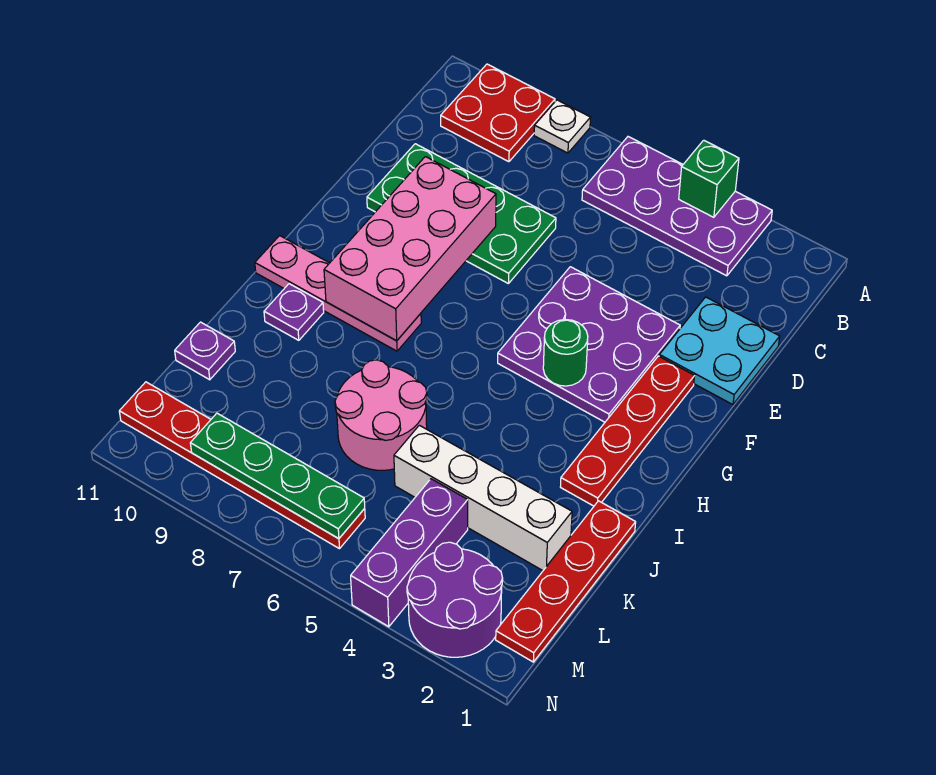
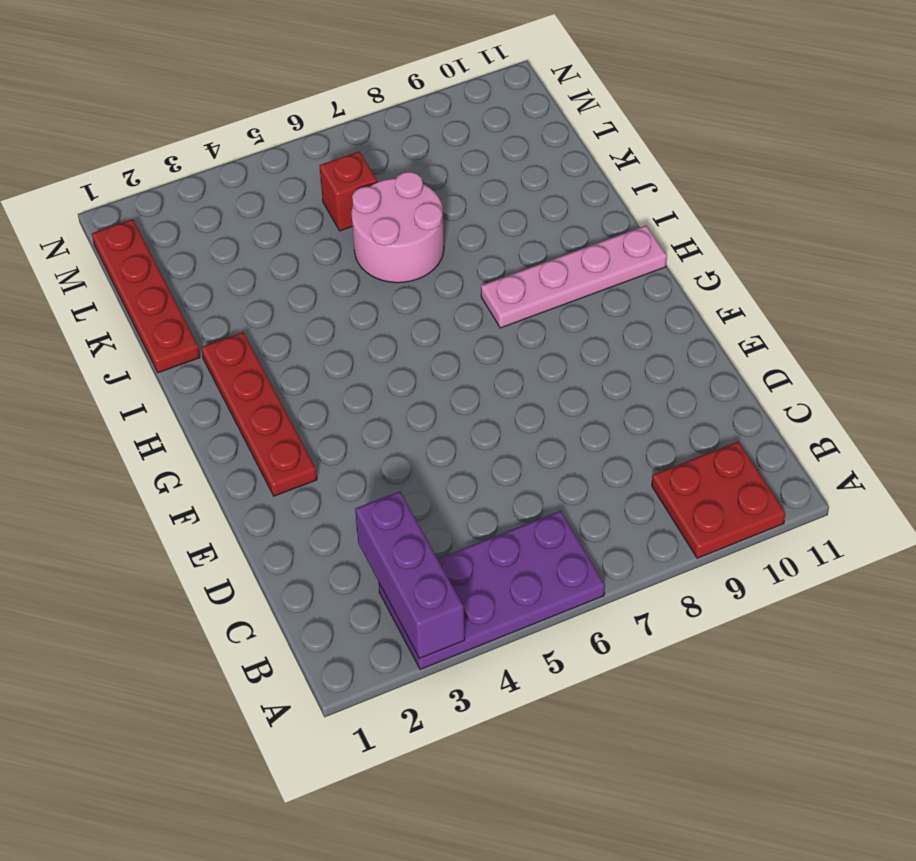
purple brick A3:C3 level 2 -> purple brick L4:N4 level 1
red brick L6 level 1 -> none
none -> white plate A8 level 1
none -> cyan plate D1:E2 level 1
none -> green plate D7:E10 level 1

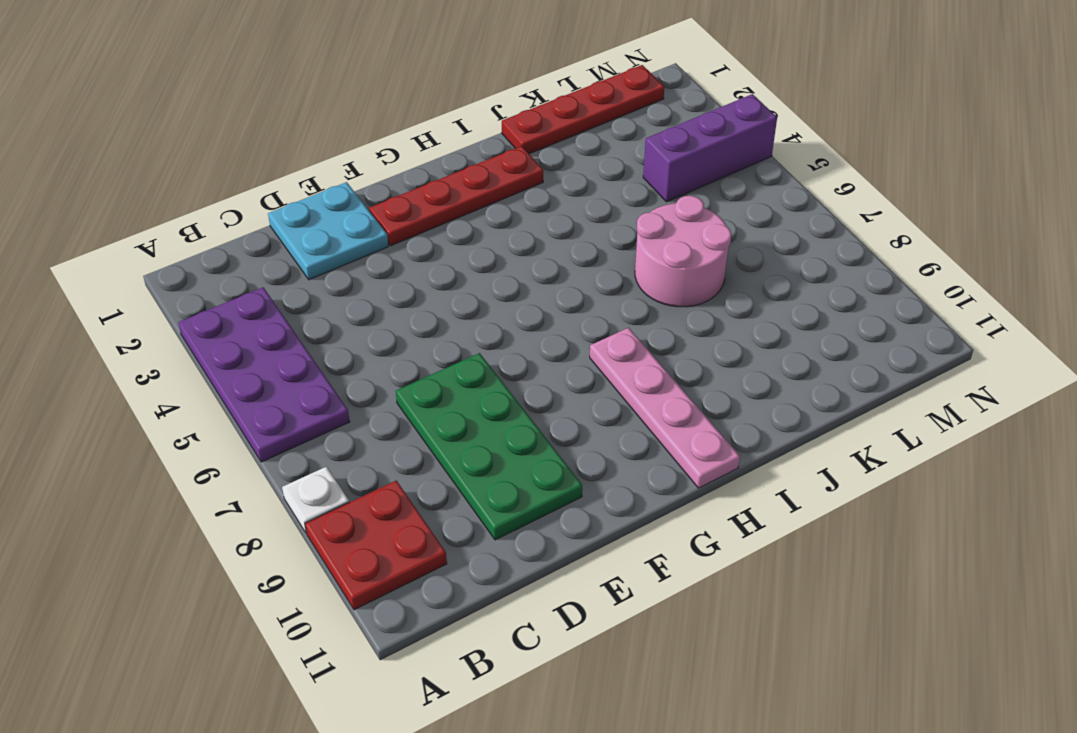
none -> purple plate E3:G5 level 1
none -> purple plate I10 level 1
none -> white brick K2:K5 level 1

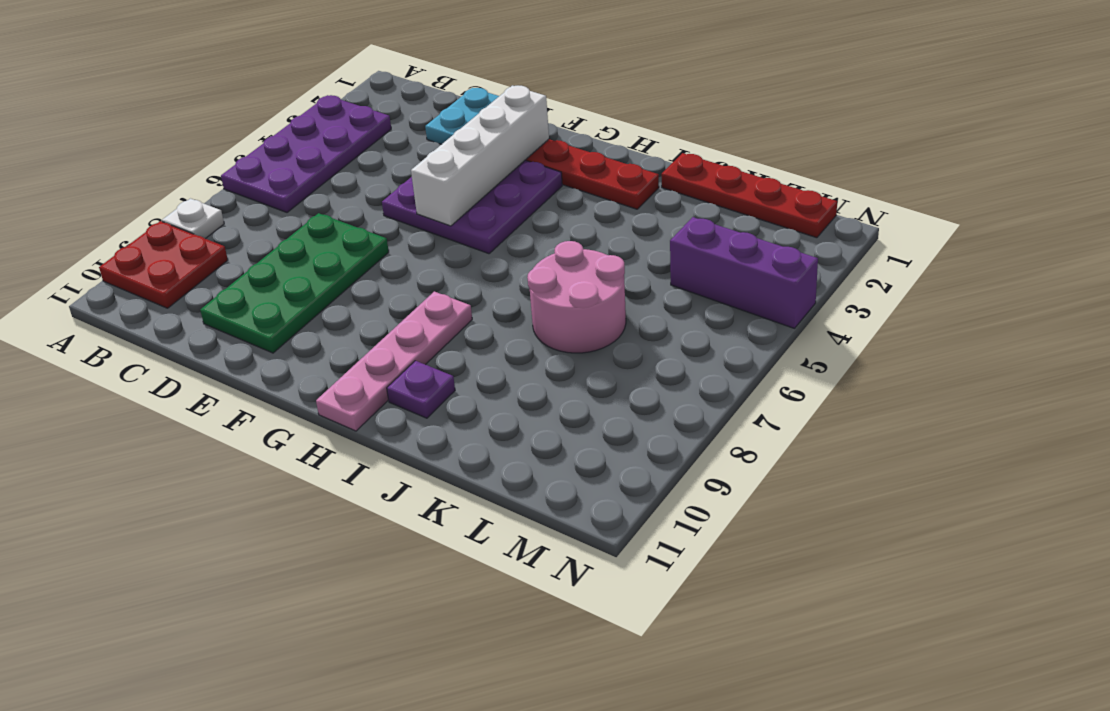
white brick F2:F5 level 2 -> white brick K2:K5 level 1
none -> purple plate K11 level 1
none -> purple round brick M2:N3 level 1
none -> red plate M6:M11 level 1

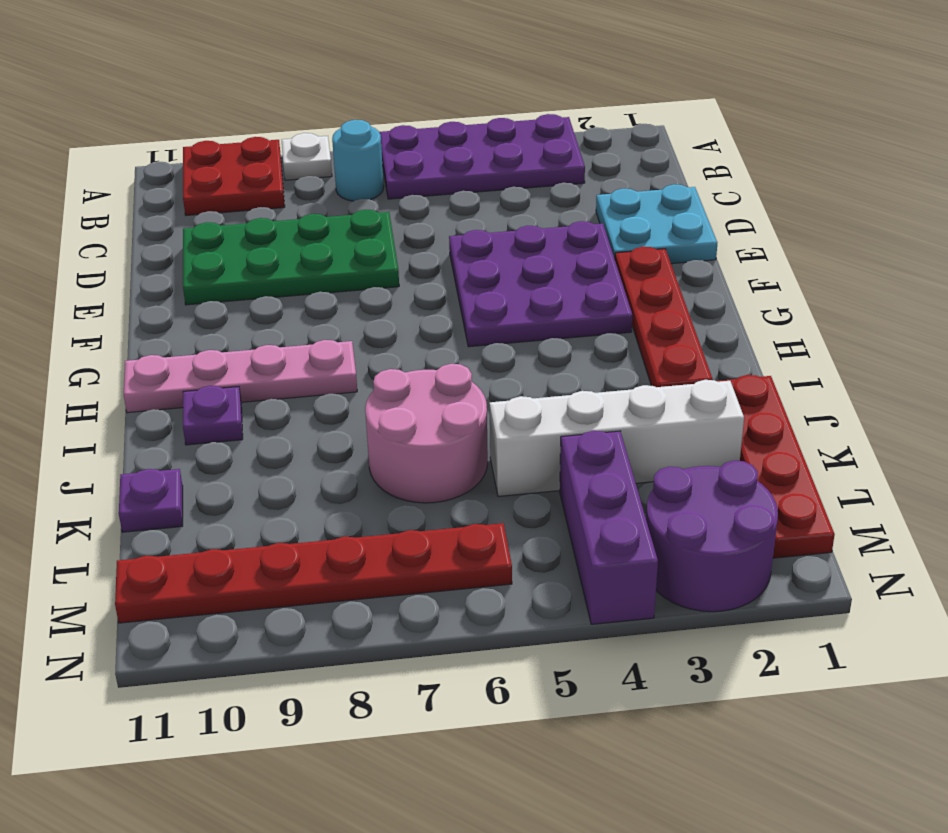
cyan round brick B7 level 1 -> none
none -> green brick A4 level 2
none -> pink brick E8:H9 level 2
none -> green round brick G4 level 2

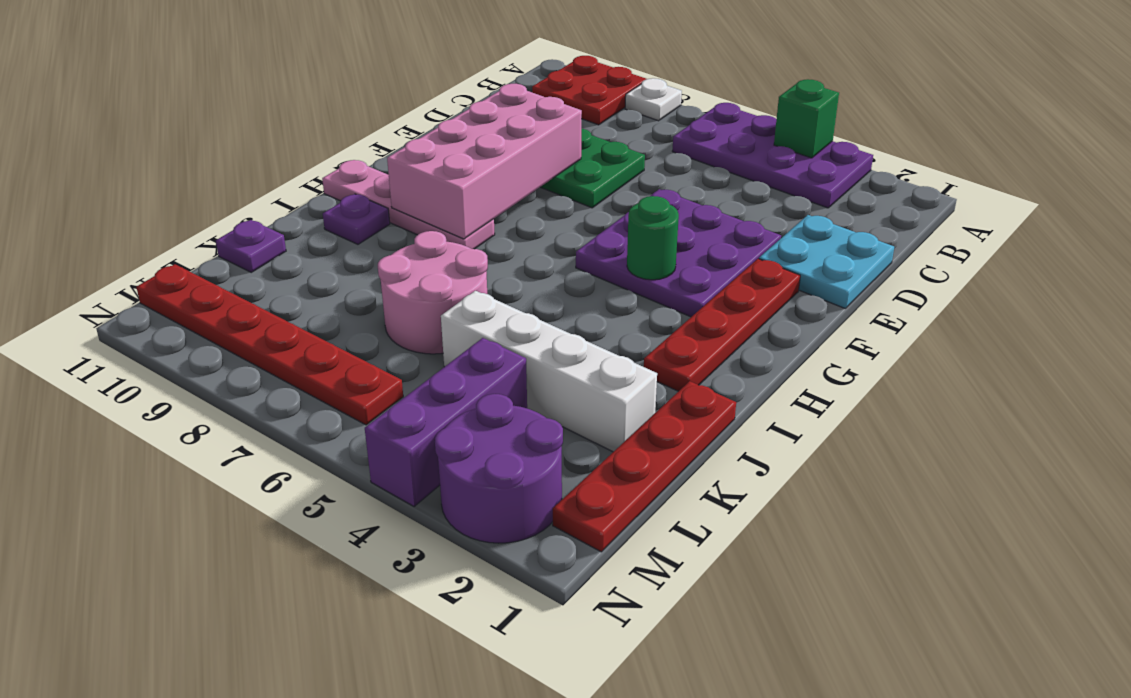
none -> green plate M6:M9 level 2

